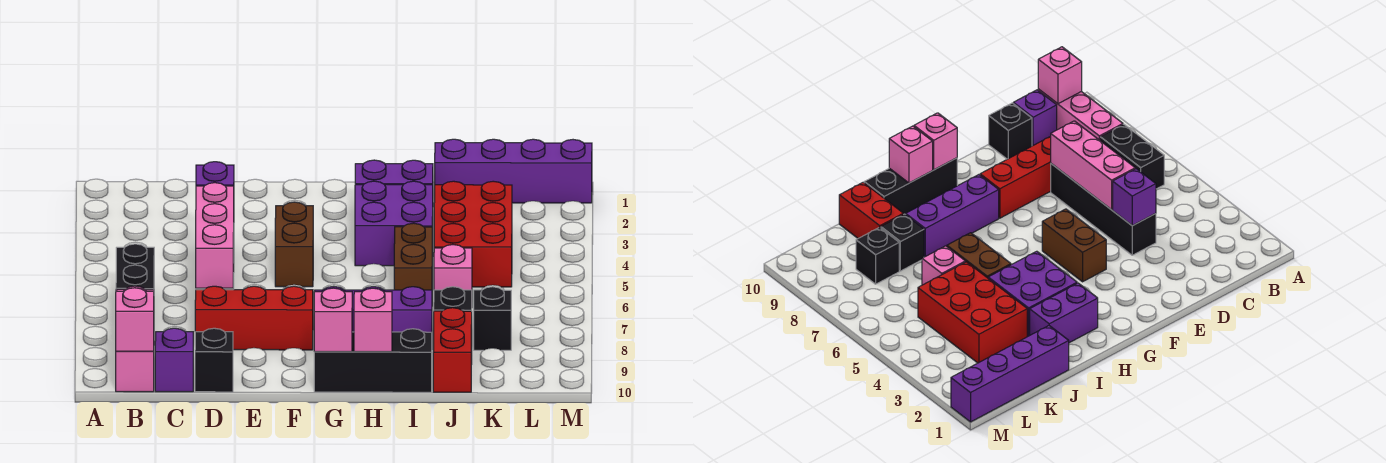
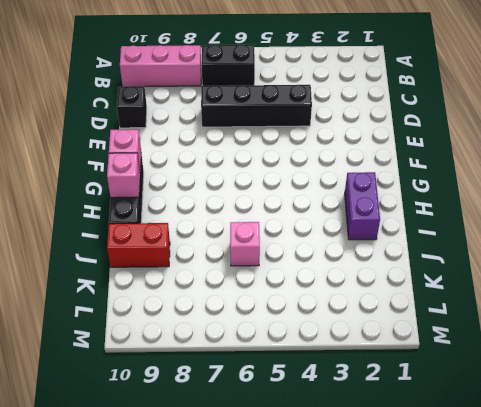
none -> purple brick C10 level 1
none -> red brick D8:F8 level 1
none -> brown brick F4:F5 level 1

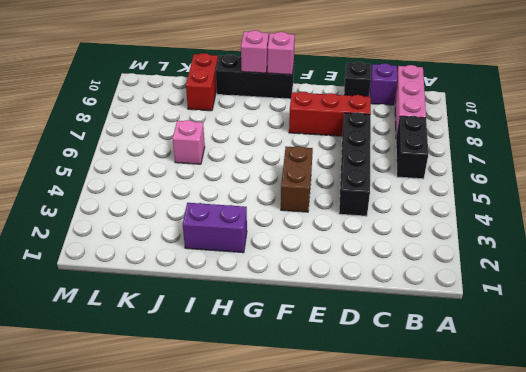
none -> purple brick G8:I8 level 1
none -> purple brick H3:I4 level 1
none -> brown brick I5:I6 level 1

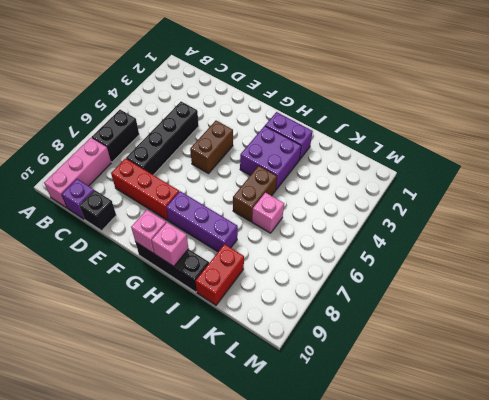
none -> purple brick J1:M1 level 1
none -> red brick J3:K5 level 1
none -> black brick J8 level 1

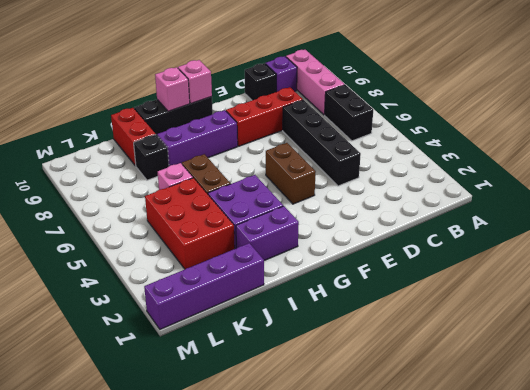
none -> black brick K8 level 1
none -> pink brick B10 level 2
none -> purple brick D4 level 2

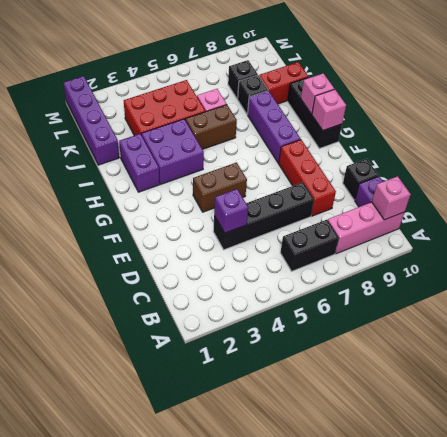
none -> pink brick D5:D7 level 2

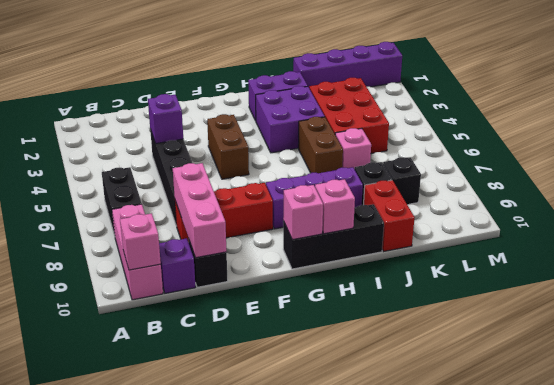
pink brick D8:D10 level 2 -> pink brick D5:D7 level 2

